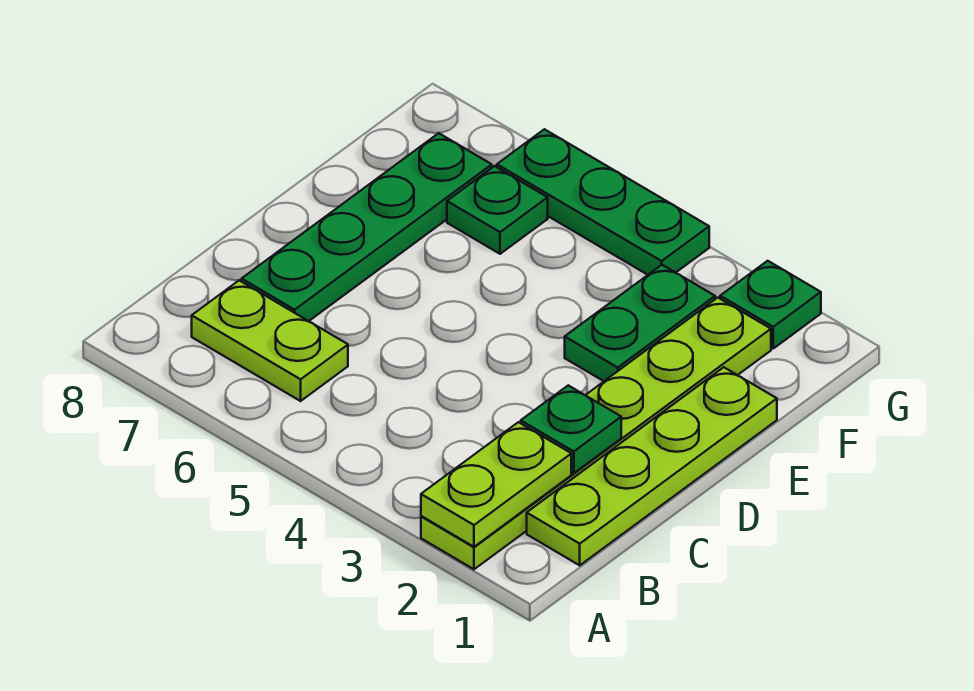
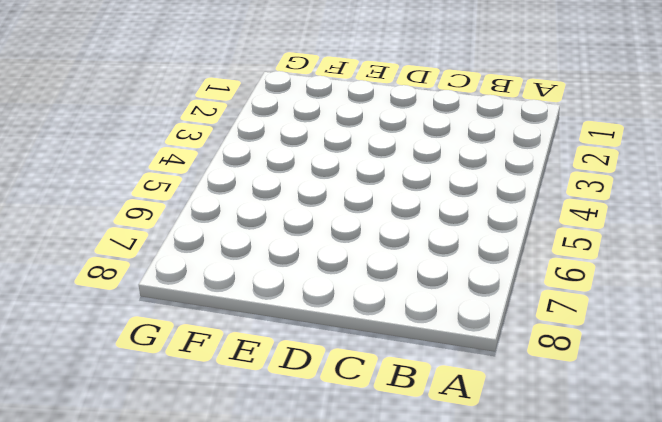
none -> lime plate A2:F2 level 1
none -> lime plate B1:E1 level 1

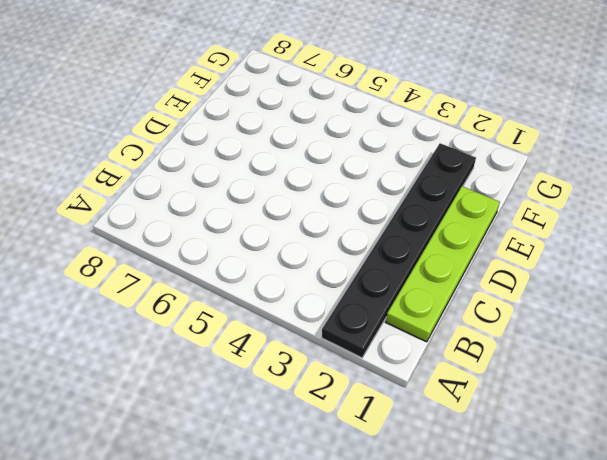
black plate A2:F2 level 1 -> lime plate A2:F2 level 1
none -> lime plate B6:B7 level 1
none -> green plate C7:F7 level 1

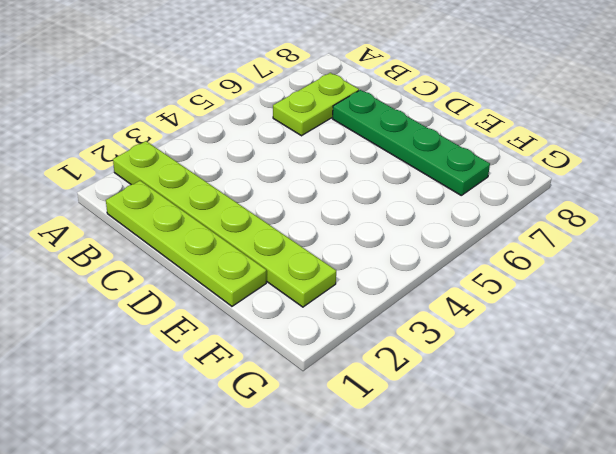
none -> green plate E3:F3 level 1
none -> green plate F6 level 1

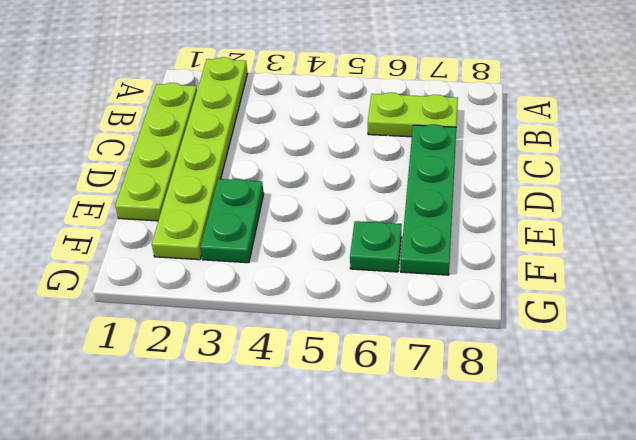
none -> green plate G2 level 1
none -> green plate G4:G6 level 1

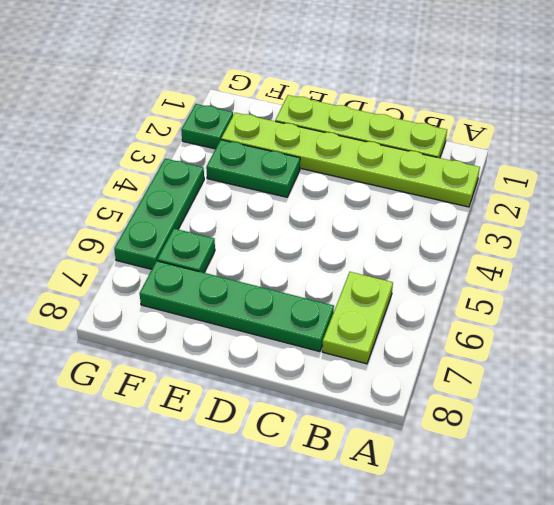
none -> lime plate A2:B2 level 2
none -> green plate C2 level 2

